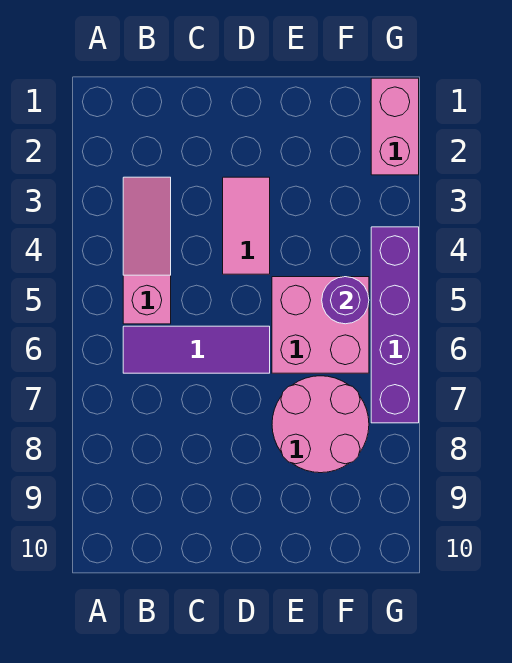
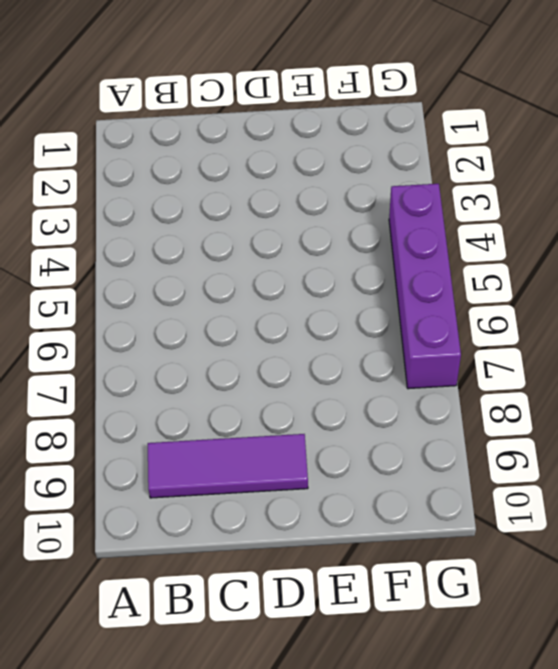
purple tile B9:D9 level 1 -> purple tile B6:D6 level 1
none -> pink slope B3:B5 level 1 top 5
none -> pink tile D3:D4 level 1

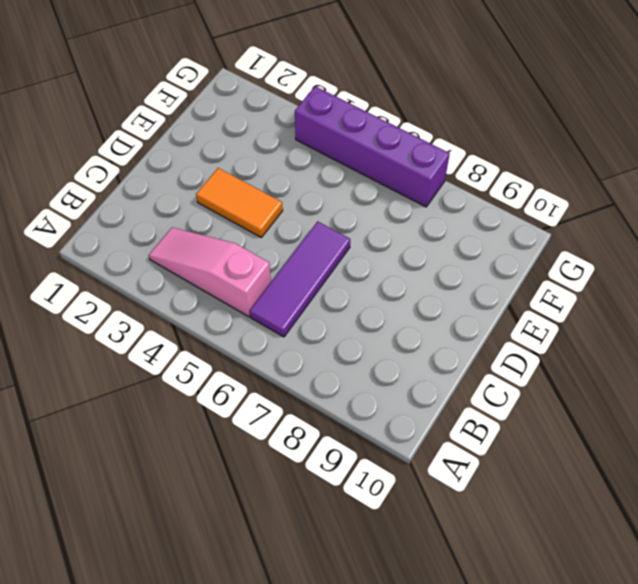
orange tile D3:D4 level 1 -> pink tile D3:D4 level 1
none -> pink brick E5:F6 level 1
none -> pink round brick E7:F8 level 1

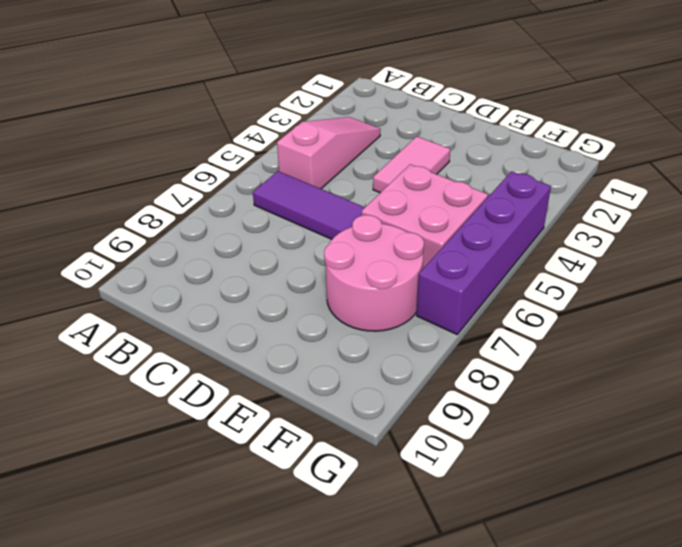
none -> pink brick G1:G2 level 1
none -> purple round brick F5 level 2

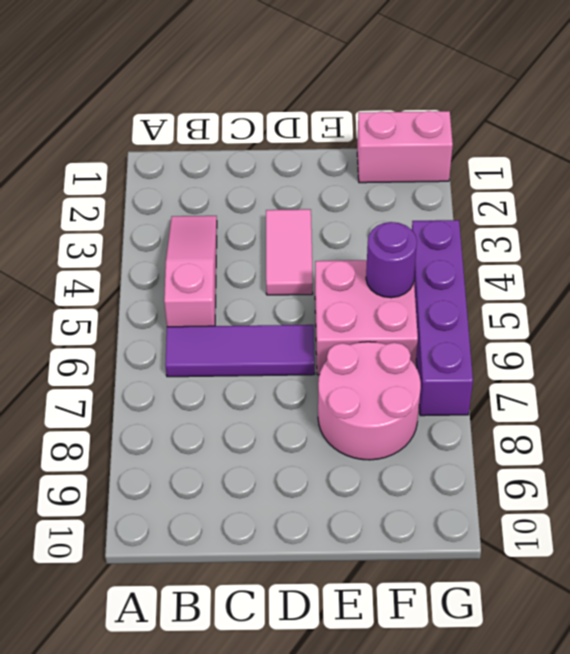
pink brick F1:G1 level 1 -> pink brick G1:G2 level 1

